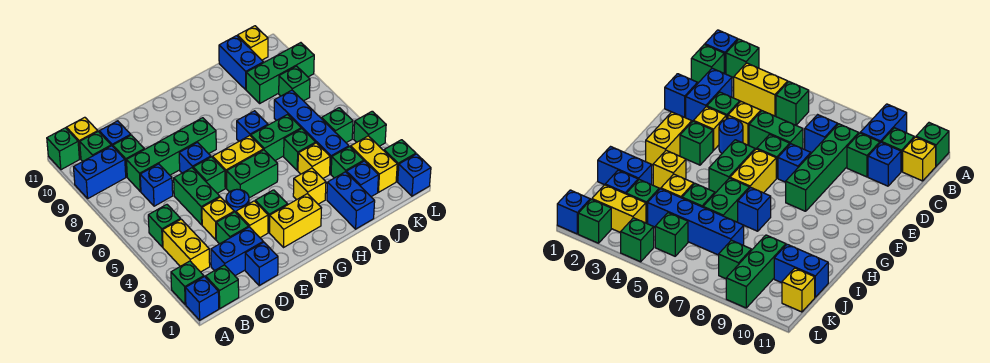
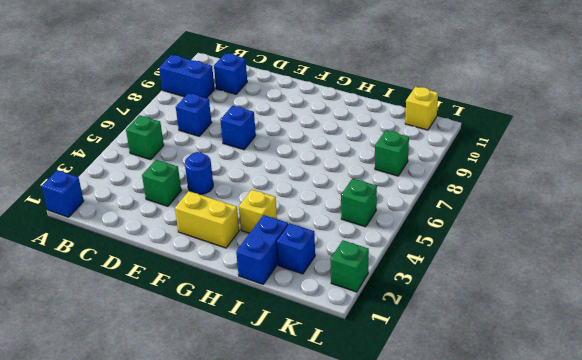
none -> green brick A2 level 1
none -> green brick A11 level 1
none -> green brick B1 level 1
none -> yellow brick B3:B4 level 1

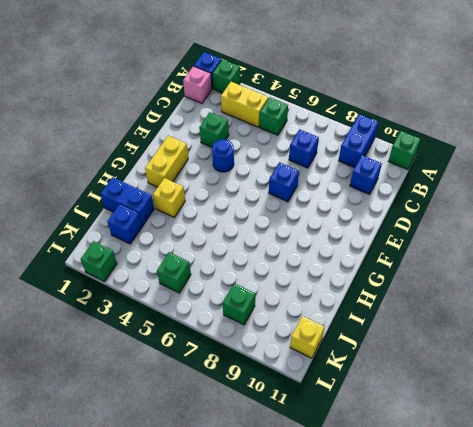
pink brick B1 level 1 -> green brick B1 level 1
none -> green brick B10 level 1
none -> yellow brick B11 level 1
none -> blue brick C2:D2 level 1
none -> green brick C8:F8 level 1

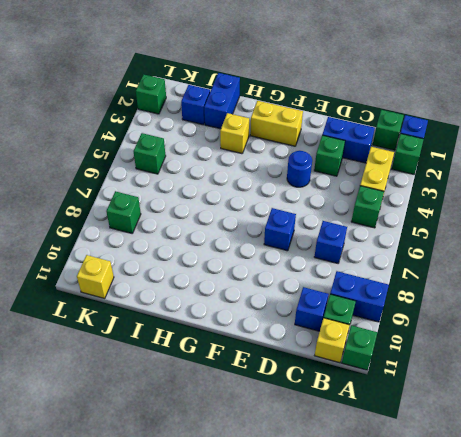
none -> green brick C8:F8 level 1
none -> green brick C9 level 1
none -> blue brick D1 level 1
none -> yellow brick D4 level 1

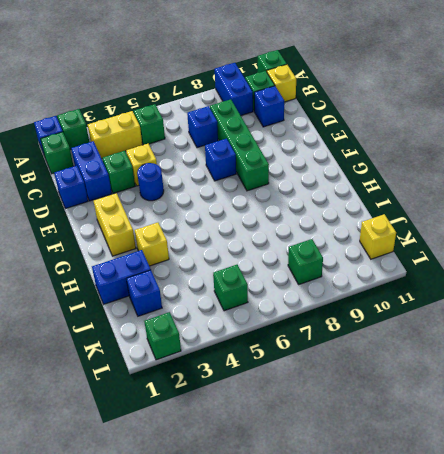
none -> green brick C9 level 1
none -> green brick D5:D6 level 1
none -> yellow brick E3 level 1
none -> green brick E6 level 1

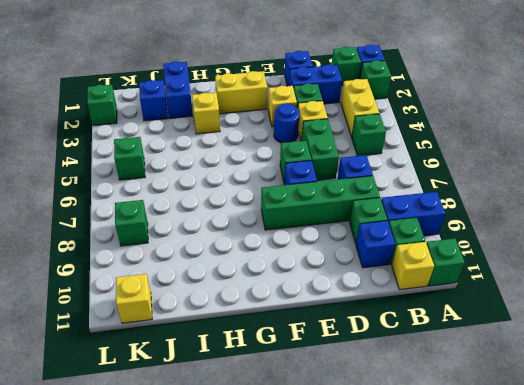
none -> green brick F3 level 1
none -> green brick F5:G5 level 1
none -> yellow brick F6:G6 level 1
none -> green brick H6:I6 level 1

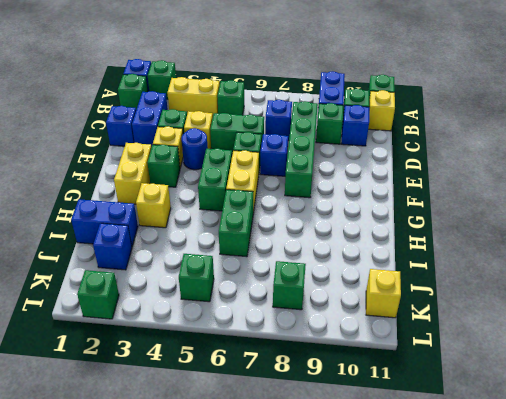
none -> blue brick H7 level 1
none -> yellow brick I4 level 1
none -> green brick I5 level 1
none -> green brick J3 level 1

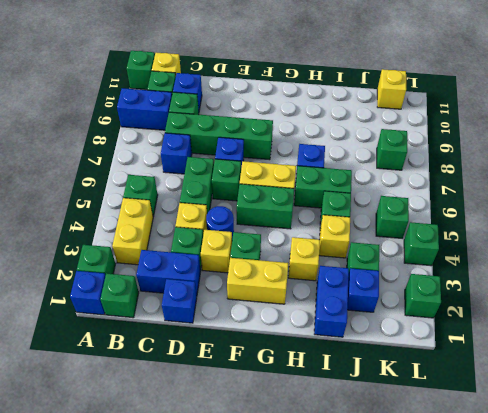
none -> blue brick J4:J7 level 1
none -> green brick J9:L9 level 1
none -> blue brick J10:J11 level 1
none -> yellow brick K2:K3 level 1

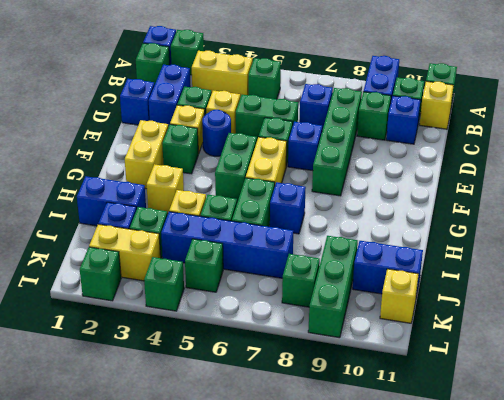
none -> blue brick L1 level 1

